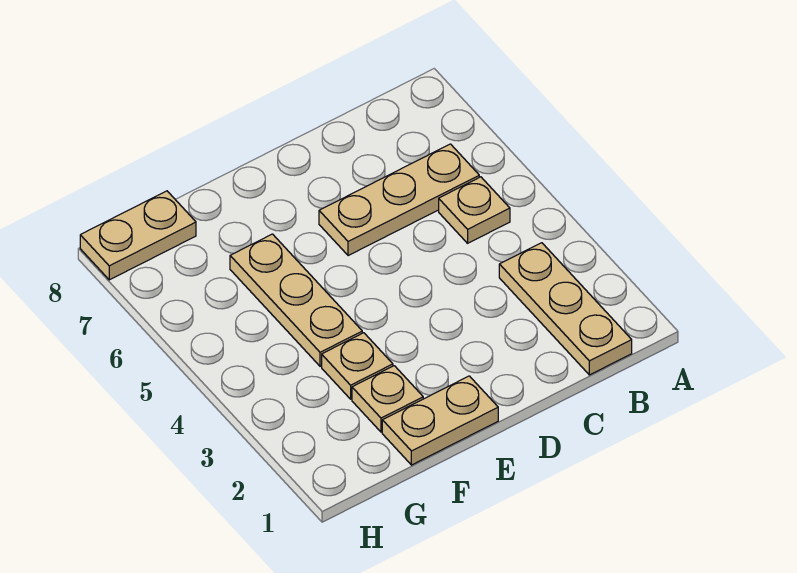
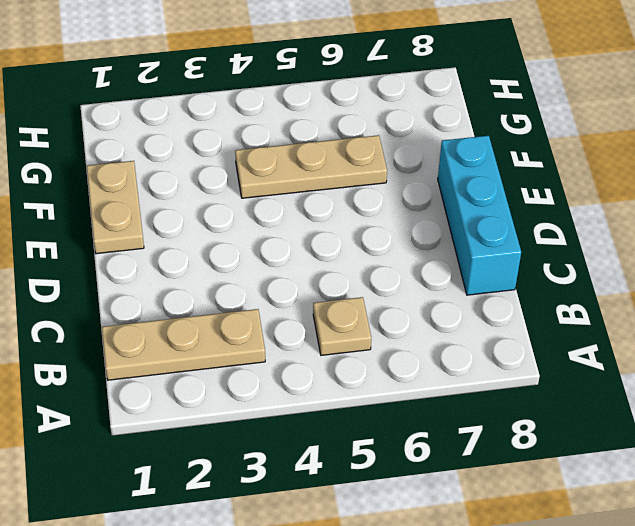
cyan brick C8:E8 level 1 -> none
none -> tan plate B6:D6 level 1
none -> tan plate F2 level 1

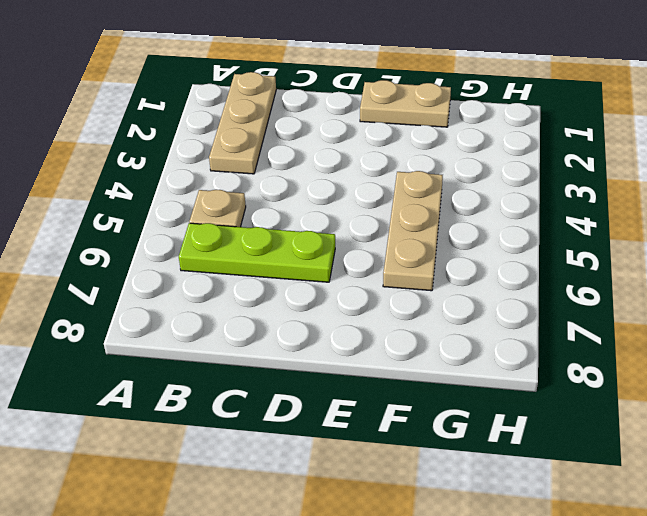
lime plate B6:D6 level 1 -> tan plate B6:D6 level 1
none -> tan plate F2 level 1
none -> tan plate F3 level 1

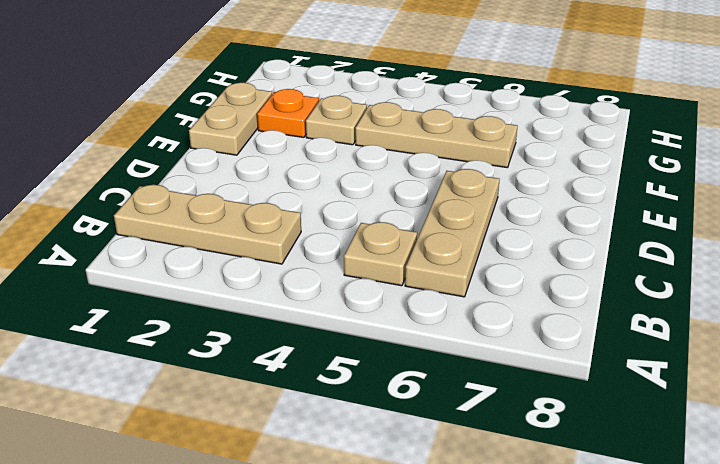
orange plate F2 level 1 -> tan plate F2 level 1
none -> tan plate G8:H8 level 1

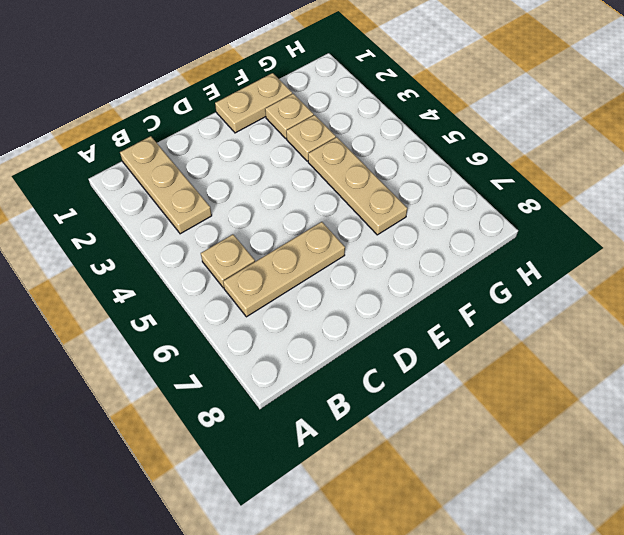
none -> tan plate G8:H8 level 1

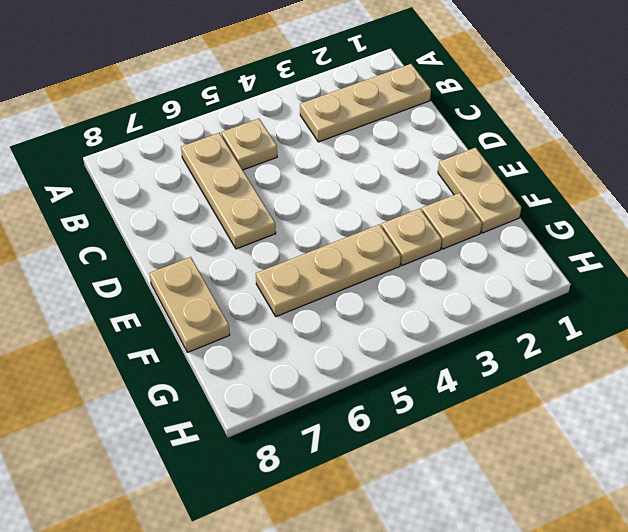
tan plate E8:F8 level 1 -> tan plate G8:H8 level 1

